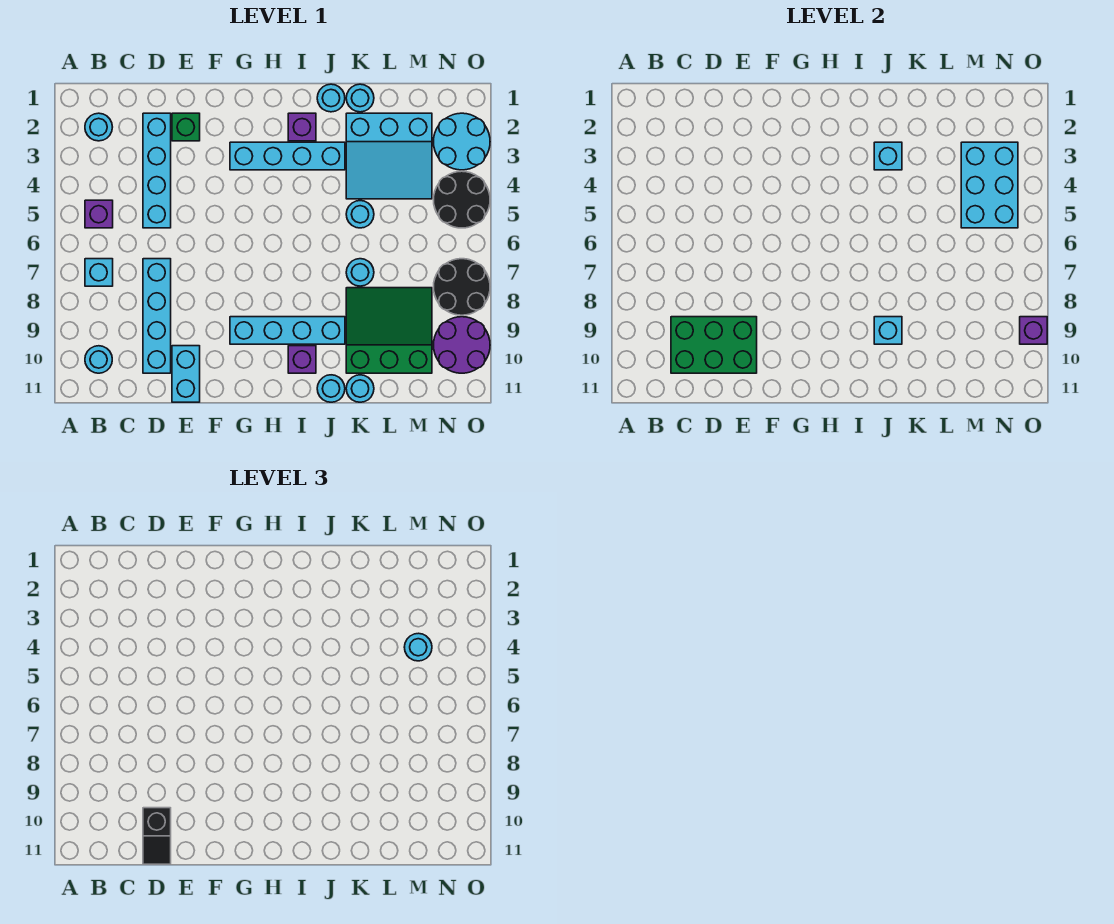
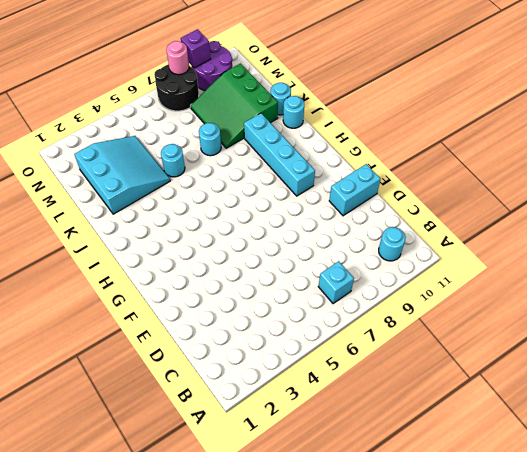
pink round brick O8 level 2 -> none
none -> cyan round brick B2 level 1
none -> purple brick B5 level 1
none -> cyan brick D2:D5 level 1
none -> cyan brick D7:D10 level 1

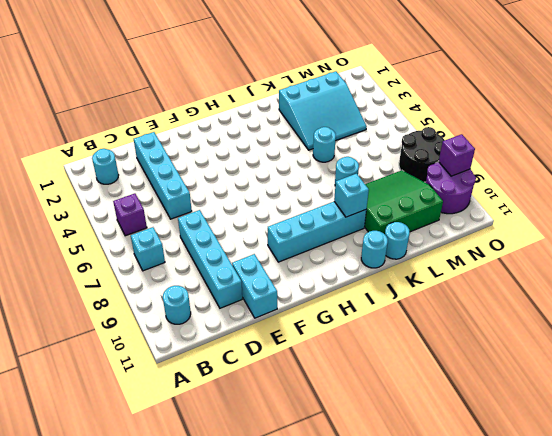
none -> green brick E2 level 1
none -> cyan brick G3:J3 level 1
none -> purple brick I2 level 1
none -> purple brick I10 level 1

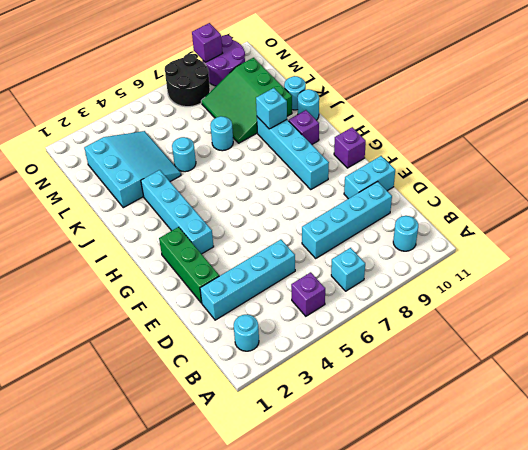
green brick E2:G2 level 1 -> green brick E2 level 1
purple brick G11 level 1 -> purple brick I2 level 1
none -> cyan round brick J1 level 1
none -> cyan round brick K1 level 1
none -> cyan round brick N2:O3 level 1
none -> black round brick N4:O5 level 1

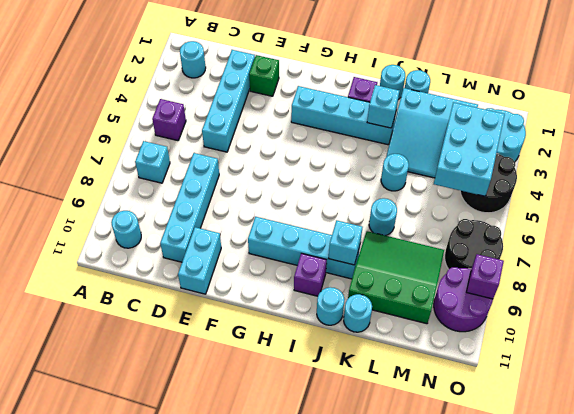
none -> green brick C9:E10 level 2
none -> black slope D10:D11 level 3 top 10
none -> cyan round brick M4 level 3

